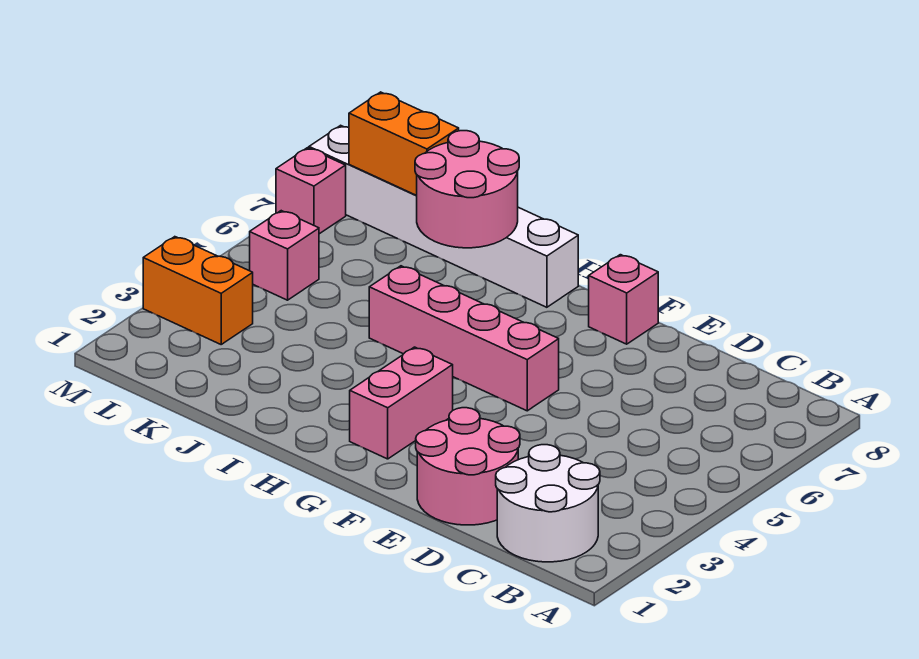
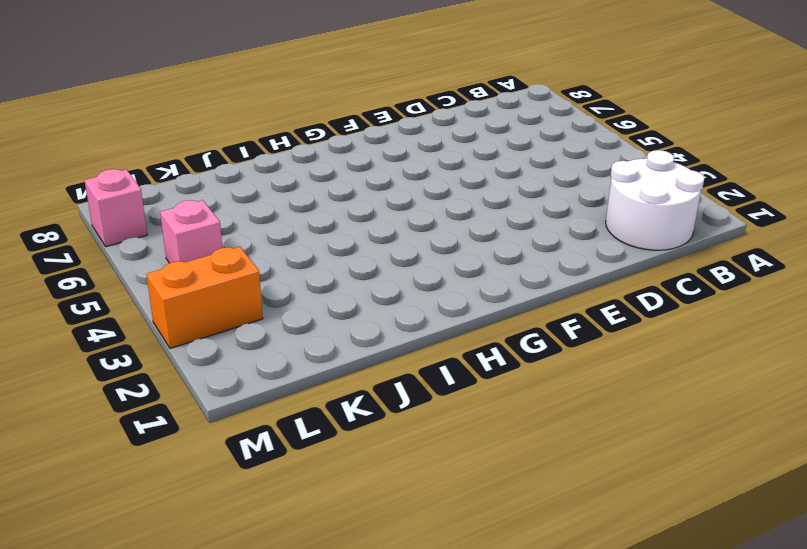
none -> pink round brick D1:E2 level 1
none -> pink brick F5:I5 level 1

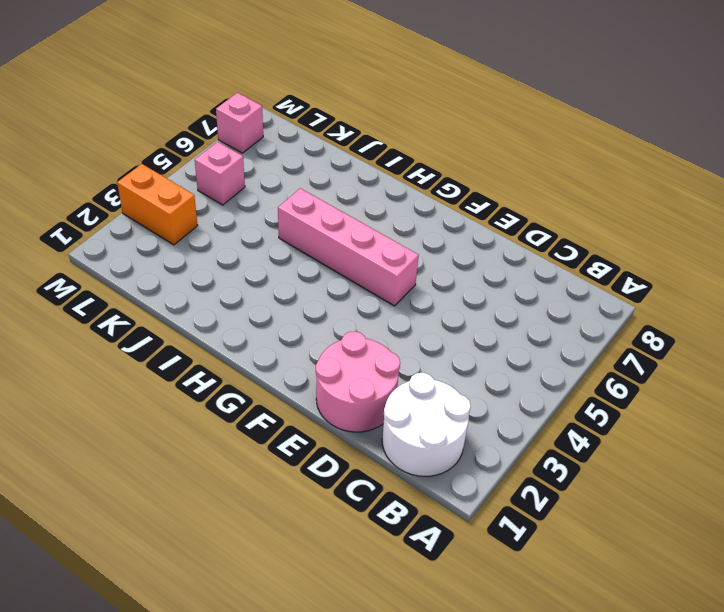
none -> pink brick F8 level 1
none -> pink brick G2:G3 level 1

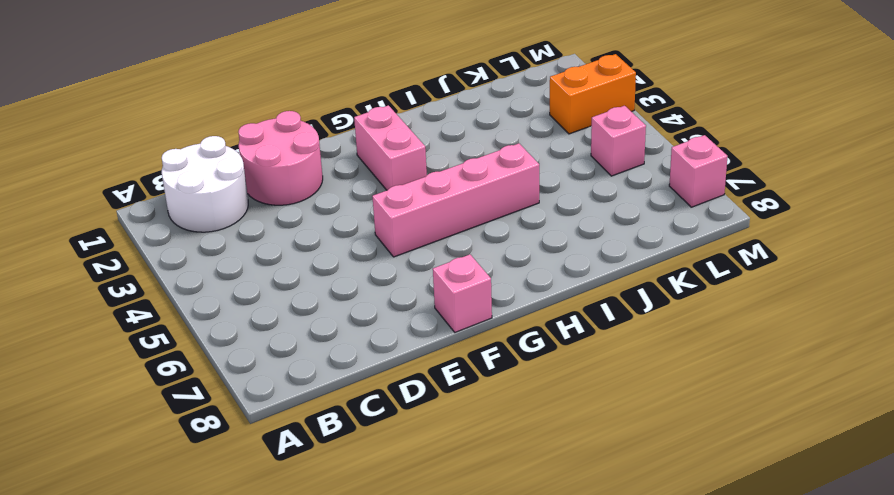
none -> white brick H8:M8 level 1
none -> pink round brick I7:J8 level 2

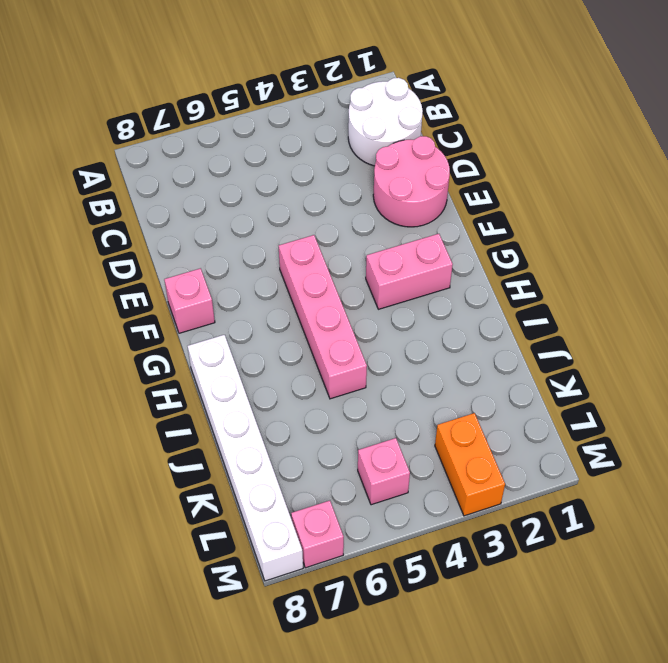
none -> pink round brick I7:J8 level 2
none -> orange brick K8:L8 level 2

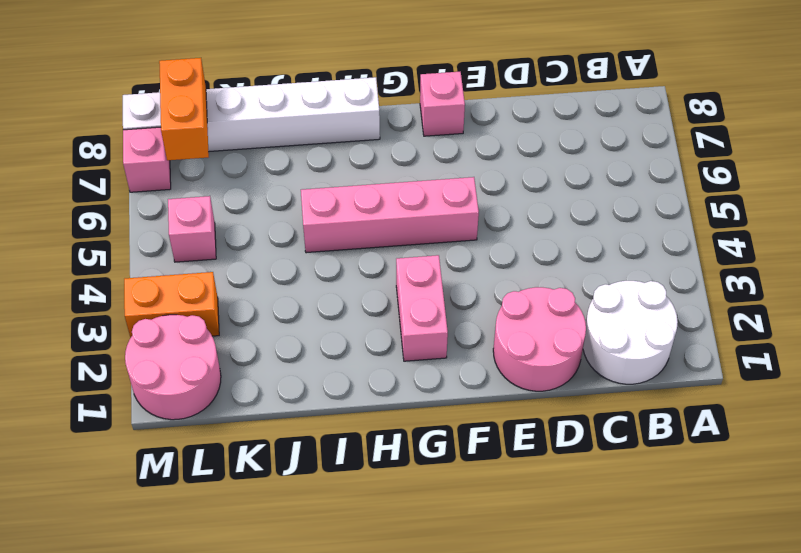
pink round brick L1:M2 level 1 -> pink round brick I7:J8 level 2
orange brick L7:L8 level 2 -> orange brick K8:L8 level 2

